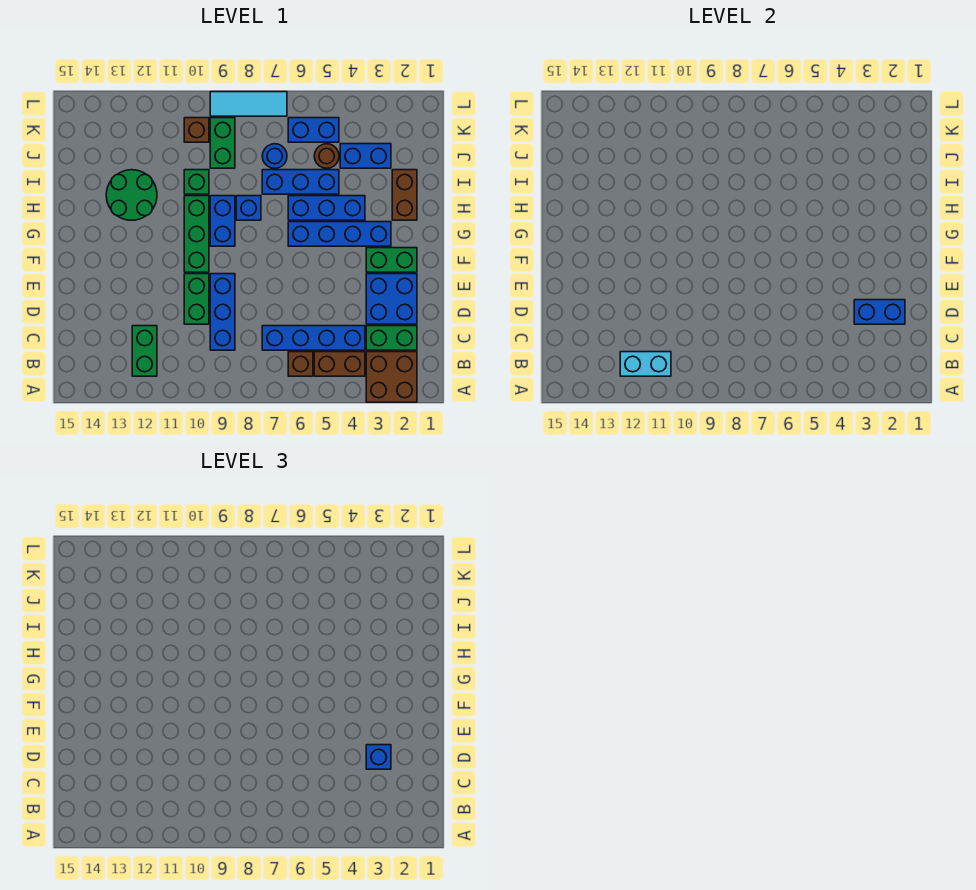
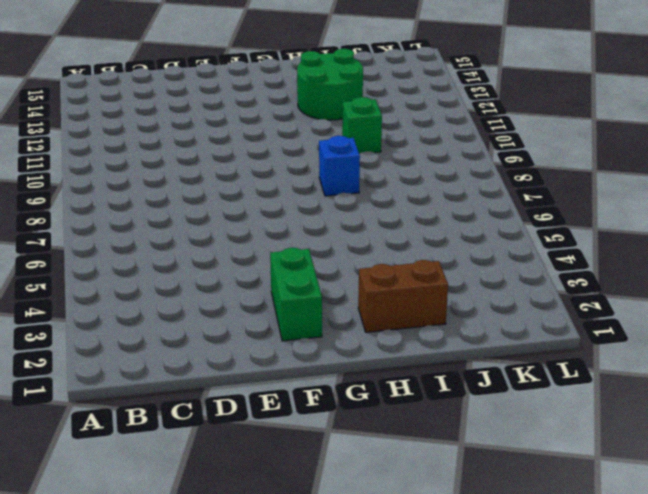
none -> brown brick A2:B3 level 1
none -> brown brick B4:B5 level 1
none -> brown brick B6 level 1

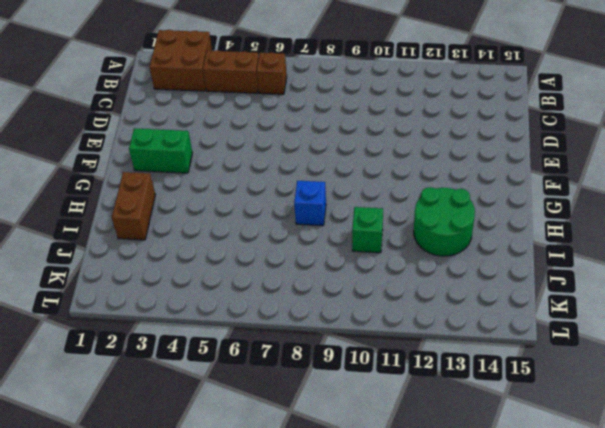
none -> green brick B12:C12 level 1
none -> green brick C2:C3 level 1
none -> blue brick C4:C7 level 1

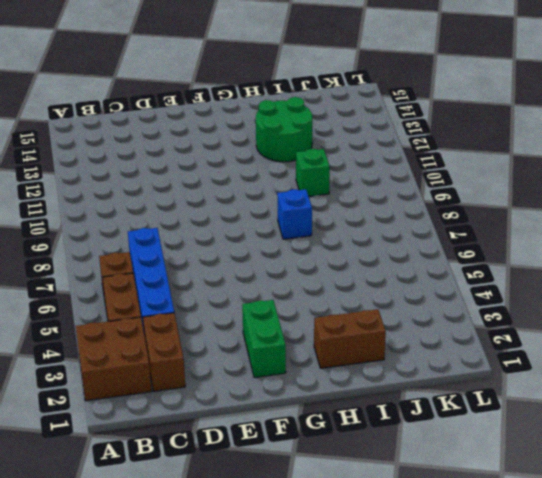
brown brick C2:C3 level 1 -> green brick C2:C3 level 1
none -> green brick B12:C12 level 1
none -> blue brick C9:E9 level 1
none -> blue brick D2:E3 level 1

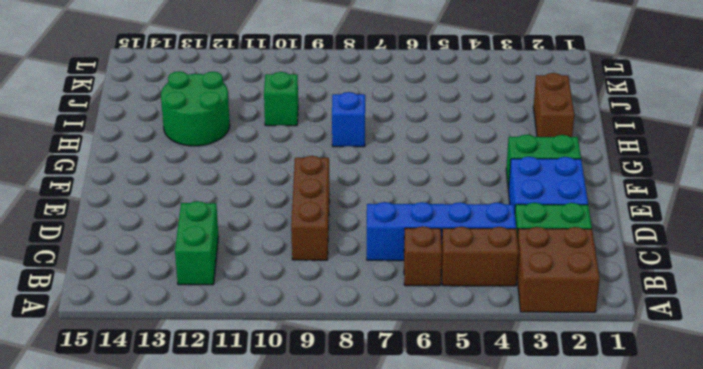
brown brick C9:E9 level 1 -> blue brick C9:E9 level 1
none -> green brick D10:E10 level 1
none -> green brick F10:H10 level 1
none -> blue brick G3:G6 level 1

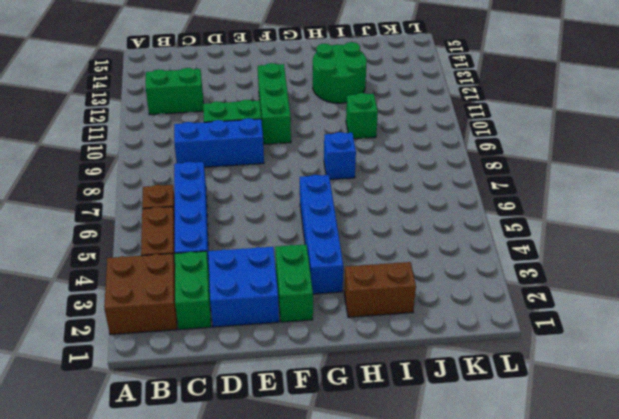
green brick F10:F12 level 1 -> green brick F10:H10 level 1
none -> blue brick G9:H9 level 1
none -> blue brick H4:H6 level 1
none -> blue brick I5:I7 level 1

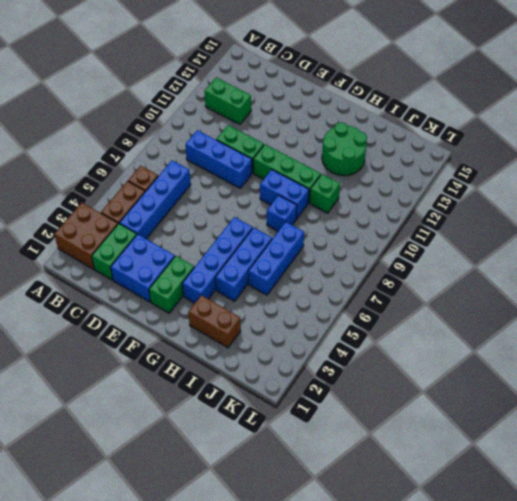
none -> blue brick J3:J4 level 1
none -> brown round brick J5 level 1
none -> blue round brick J7 level 1

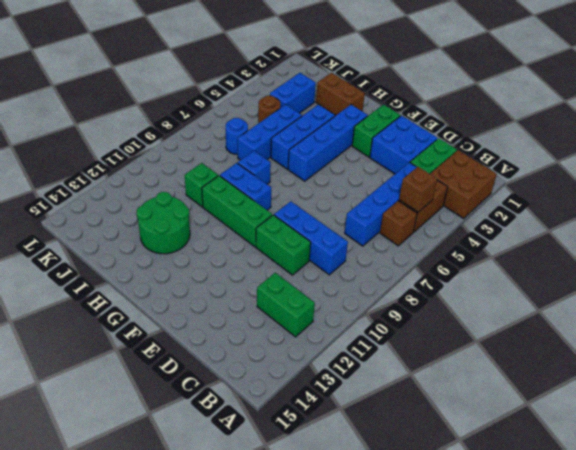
brown brick B5 level 2 -> brown brick K10 level 1
none -> green brick J9:K9 level 1
none -> blue brick K5:K6 level 1
none -> cyan tile L7:L9 level 1

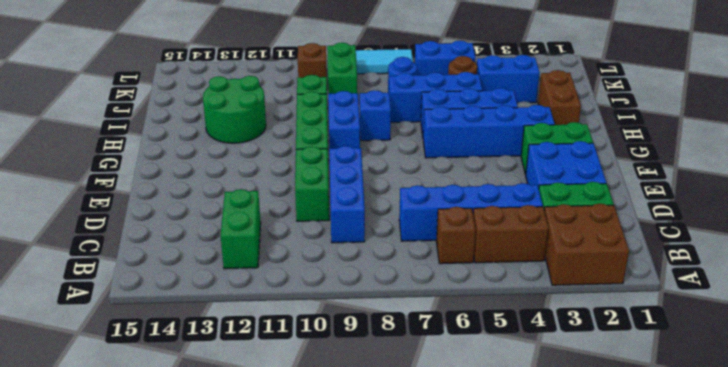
none -> cyan brick B11:B12 level 2
none -> blue brick D2:D3 level 2
none -> blue brick D3 level 3

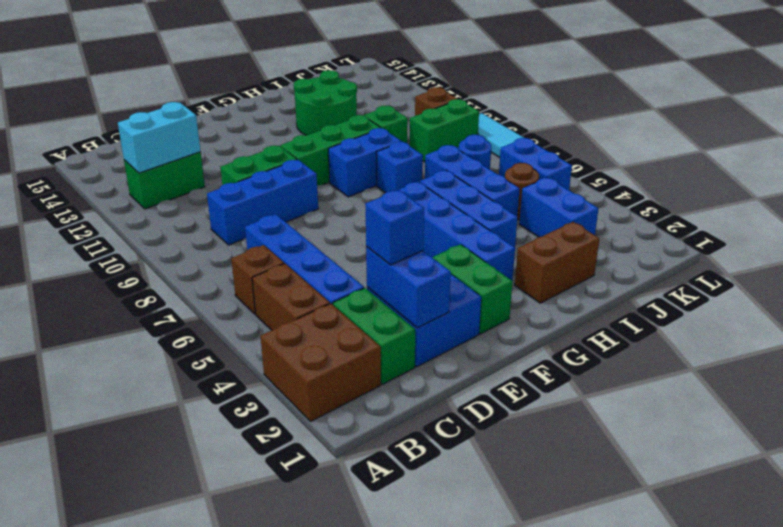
cyan brick B12:C12 level 2 -> cyan brick B11:B12 level 2

